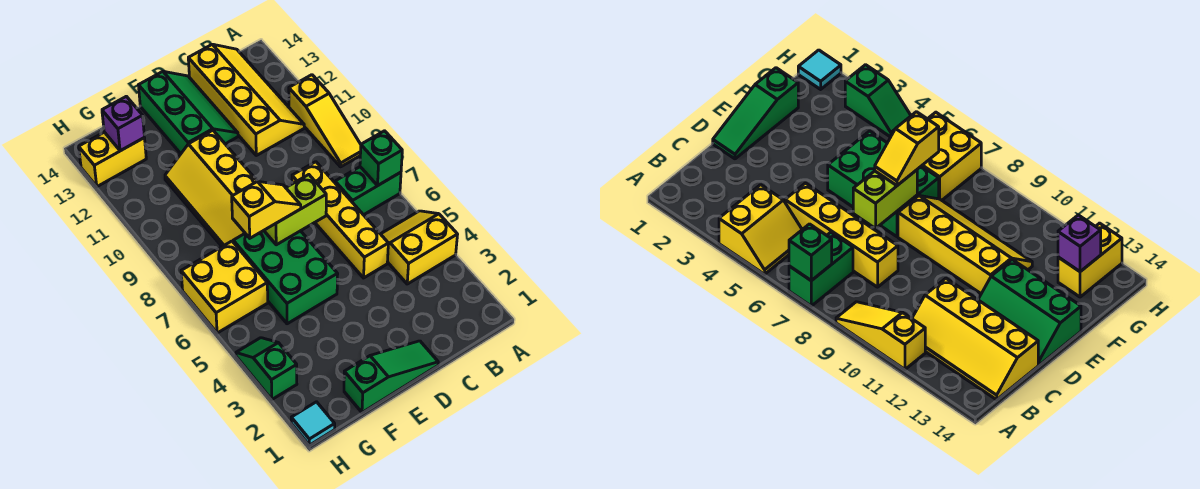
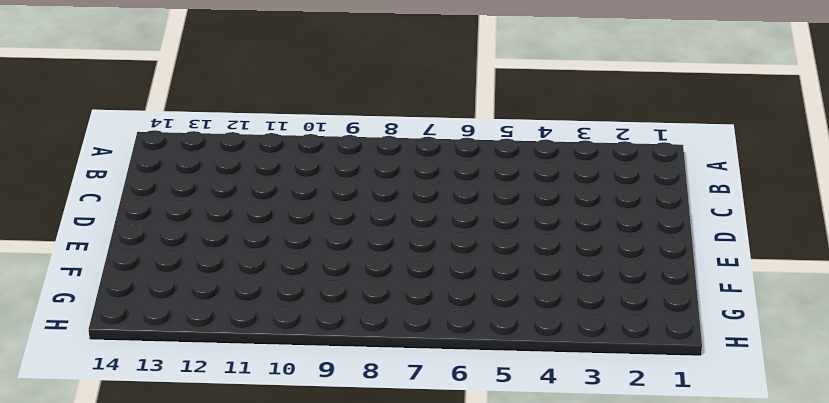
none -> yellow slope A4:B5 level 1 top 4
none -> green brick A7:B7 level 1
none -> yellow slope A9:A11 level 1 top 11

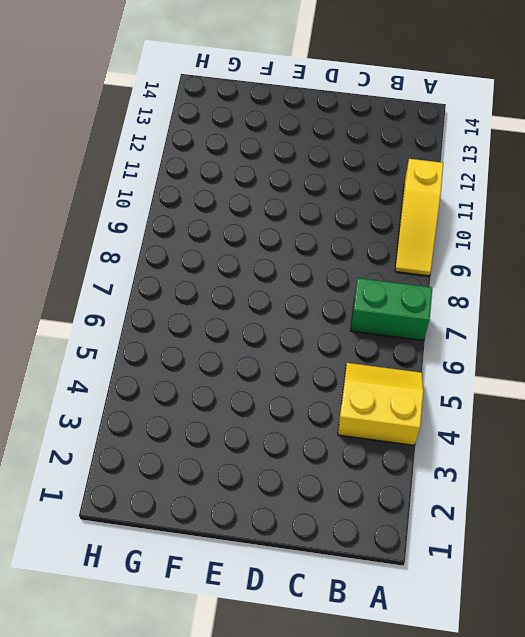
none -> yellow slope B11:C14 level 1 top C
none -> yellow brick C5:C8 level 1
none -> green slope D1:F1 level 1 top F

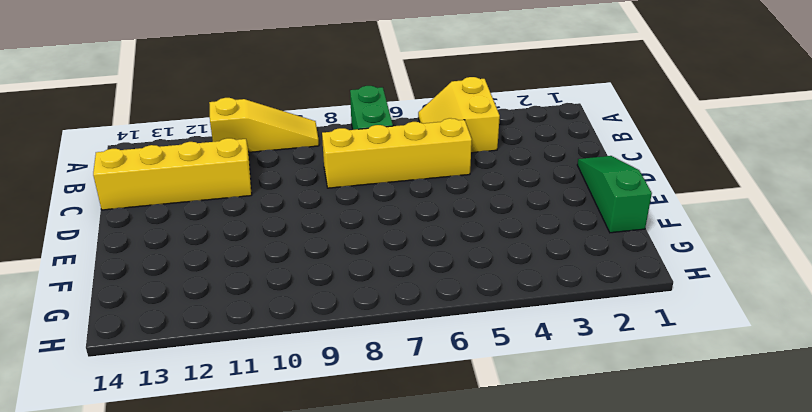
none -> green slope D12:E14 level 1 top E
none -> green brick E5:F7 level 1
none -> yellow slope E8:F11 level 1 top E

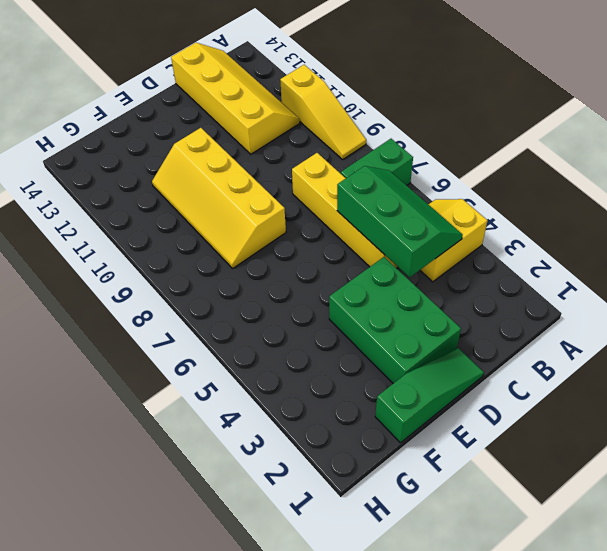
green slope B4:C6 level 2 top C -> green slope D12:E14 level 1 top E
green brick D2:E4 level 1 -> green brick E5:F7 level 1
none -> yellow brick G6:H7 level 1
none -> yellow brick G13:H13 level 1
none -> cyan tile H1 level 1

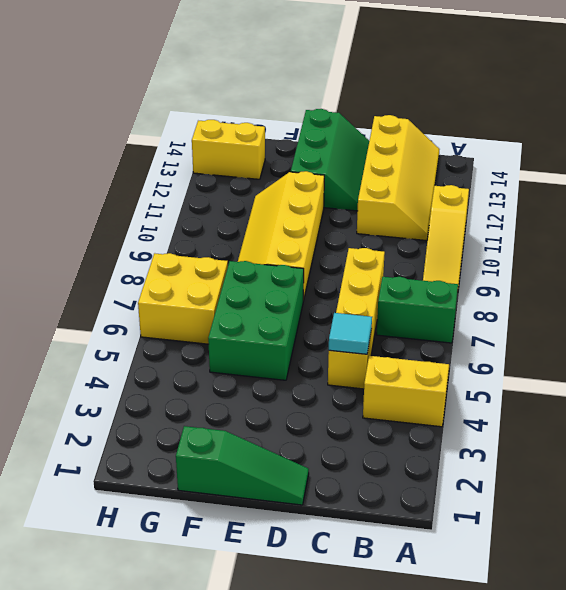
cyan tile C5 level 2 -> cyan tile H1 level 1
none -> green slope H3:H4 level 1 top 3
none -> green brick A7 level 2
none -> lime brick D7:E7 level 2

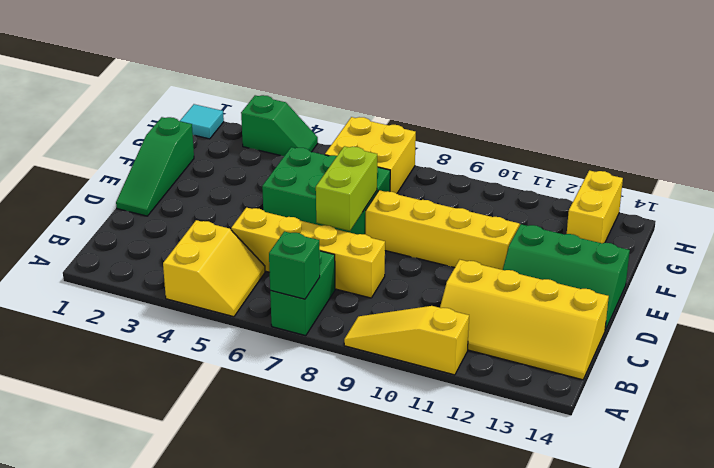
none -> purple brick G13 level 2
none -> yellow slope E7:F7 level 3 top F

